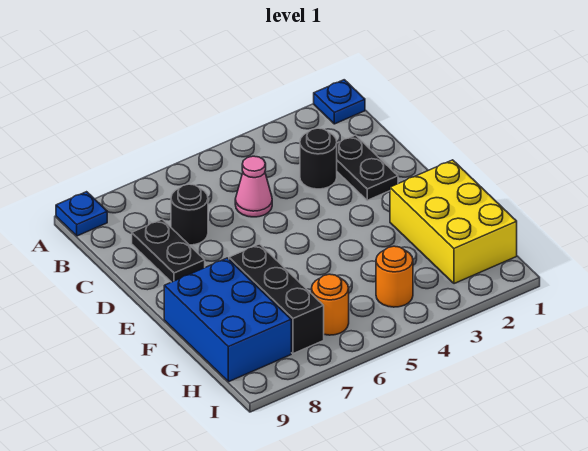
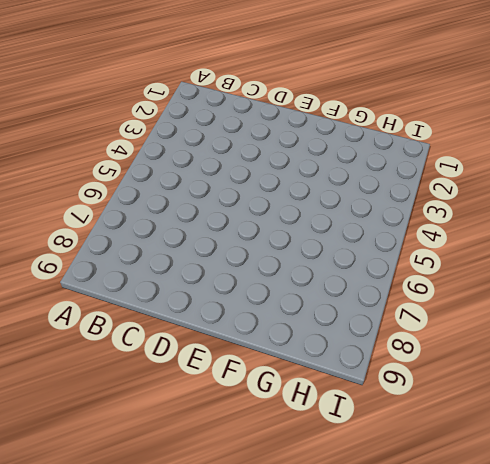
none -> blue plate A1 level 1
none -> blue plate A9 level 1
none -> black plate C2:D2 level 1

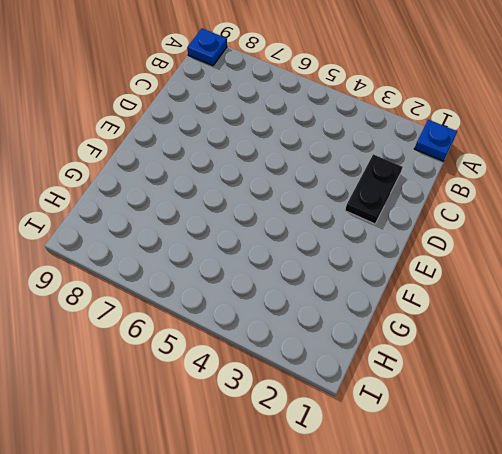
none -> black round brick C3 level 1
none -> pink cone C5 level 1
none -> black round brick C7 level 1

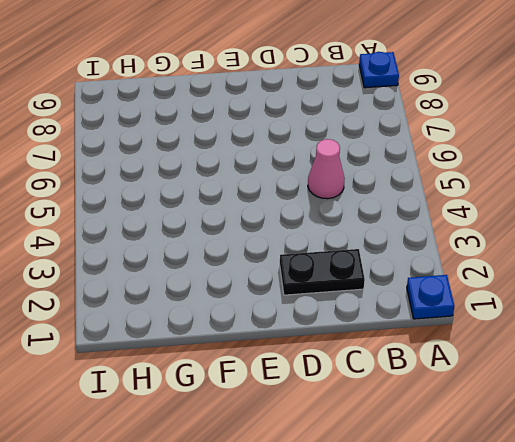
none -> black round brick C3 level 1
none -> black round brick C7 level 1
none -> black plate C8:D8 level 1

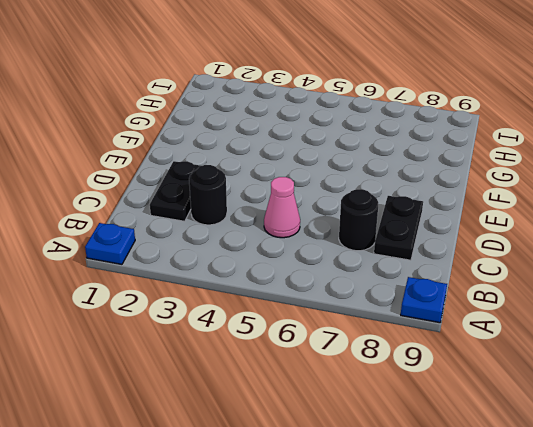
none -> yellow brick F1:H2 level 1
none -> black brick F7:H7 level 1
none -> blue brick F8:H9 level 1

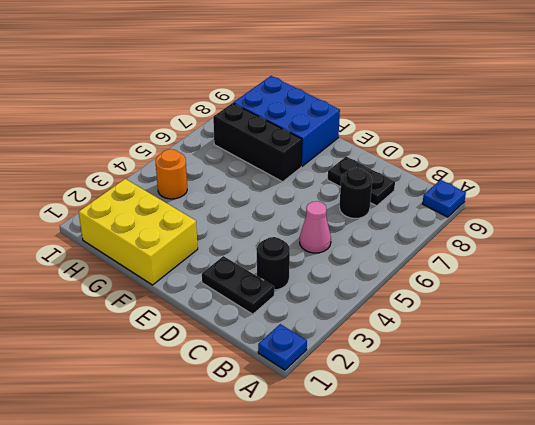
none -> orange round brick H6 level 1

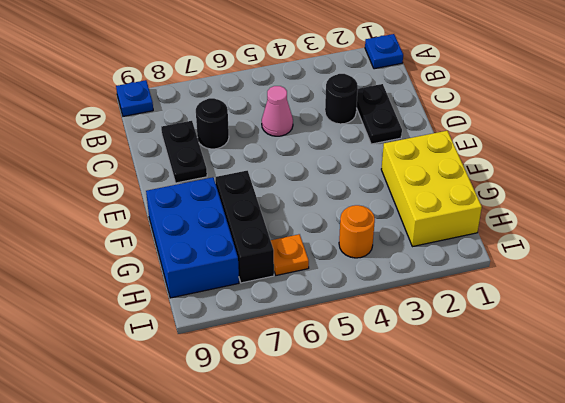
orange plate H6 level 1 -> orange round brick H6 level 1

